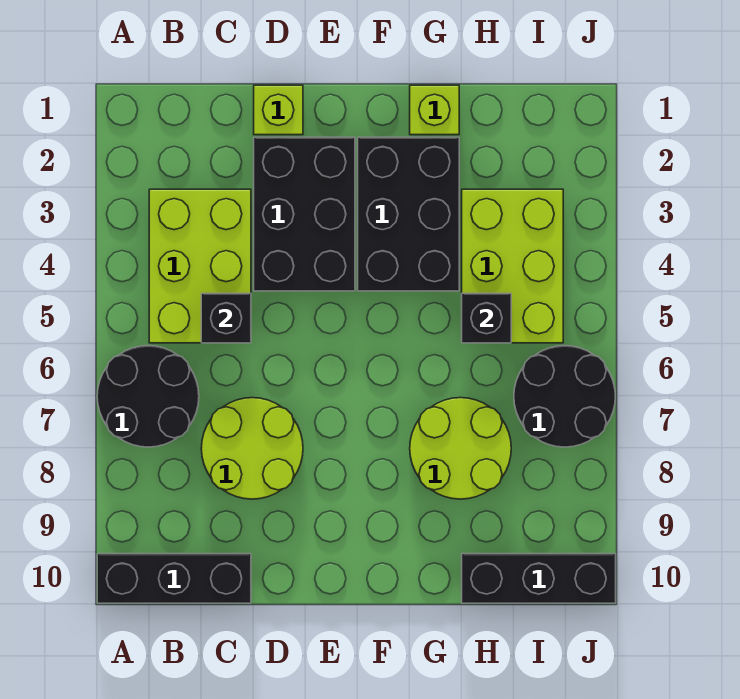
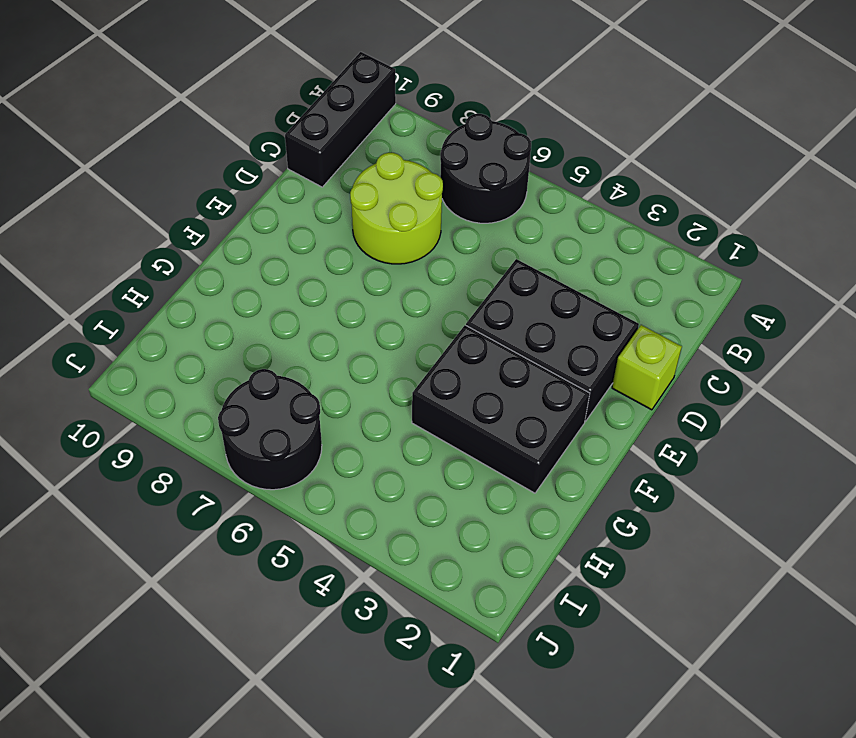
none -> lime brick B3:C5 level 1
none -> lime brick G1 level 1
none -> lime round brick G7:H8 level 1

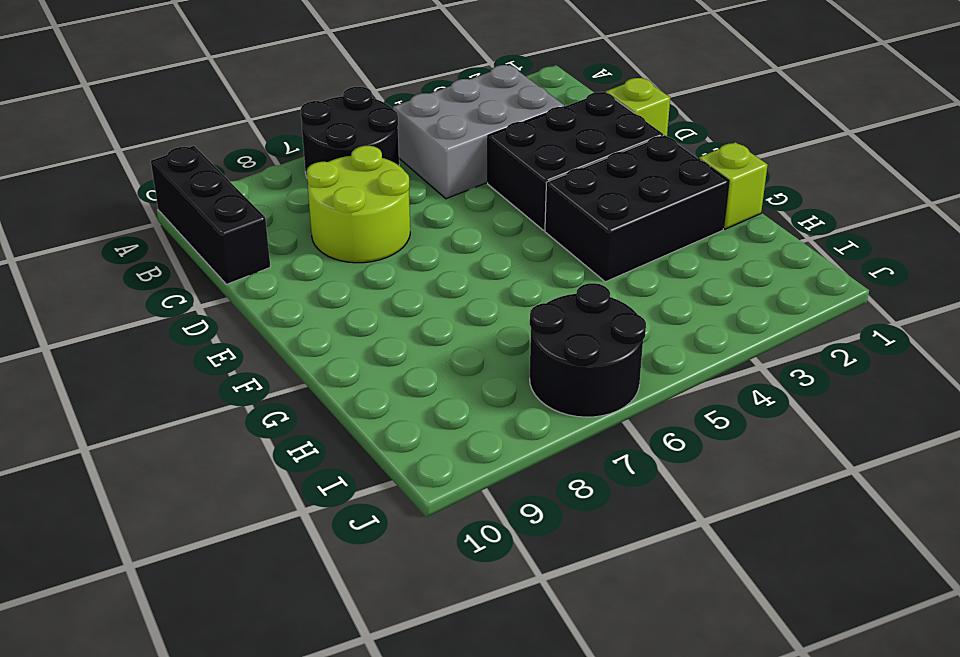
grey brick B3:C5 level 1 -> lime brick B3:C5 level 1
none -> lime round brick G7:H8 level 1
none -> lime brick H3:I5 level 1
none -> black brick H10:J10 level 1

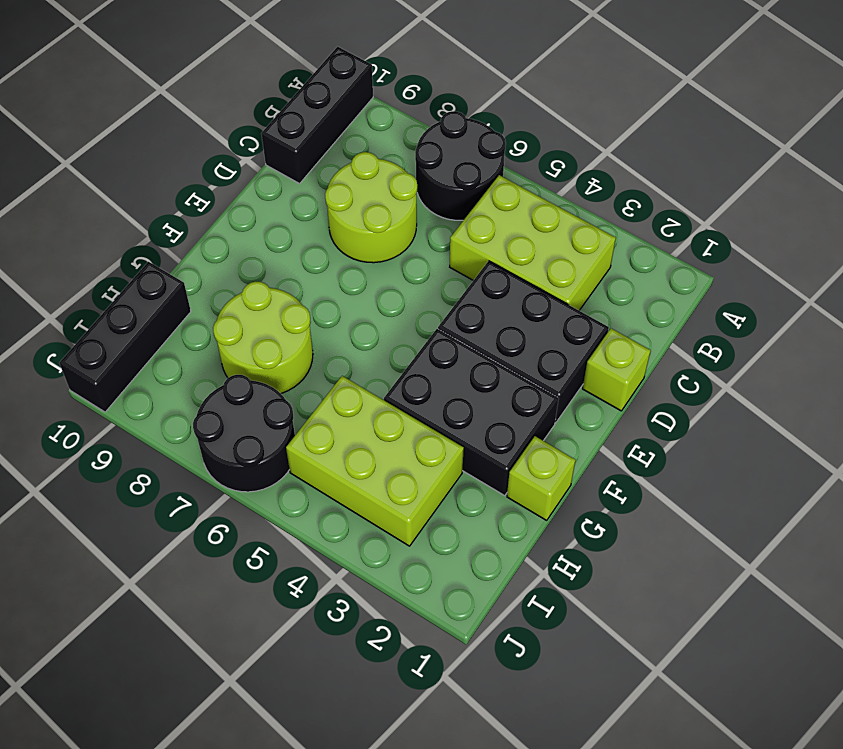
none -> black brick C5 level 2
none -> black brick H5 level 2

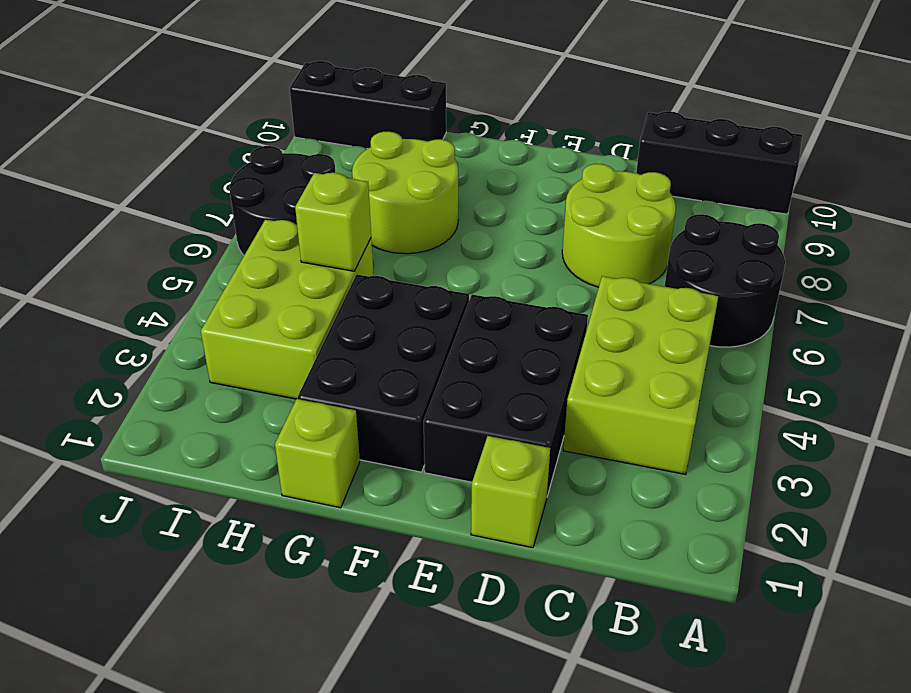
lime brick H5 level 2 -> black brick H5 level 2
none -> black brick C5 level 2

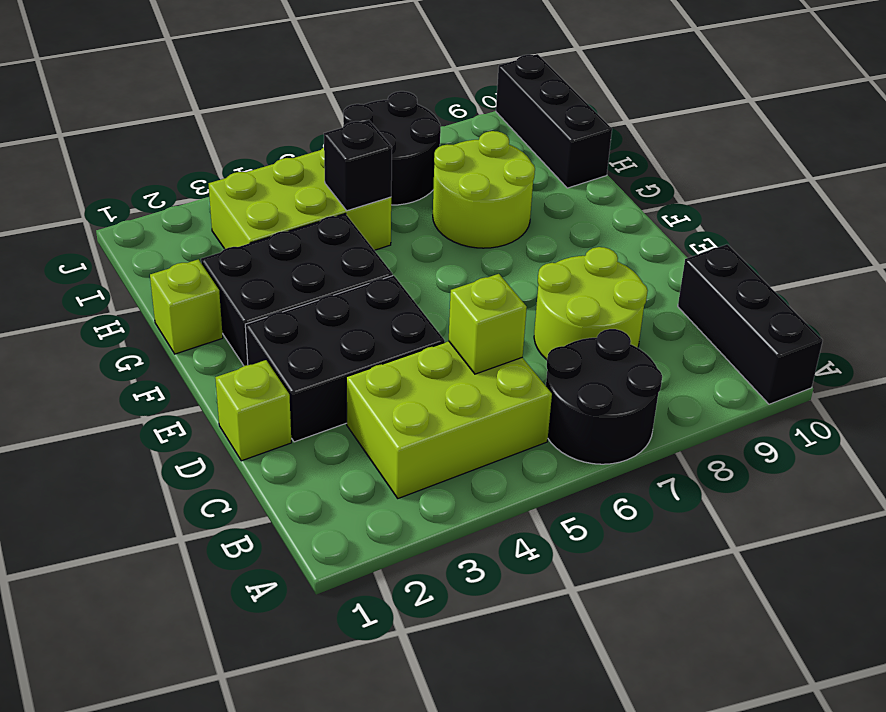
lime brick C5 level 2 -> black brick C5 level 2

